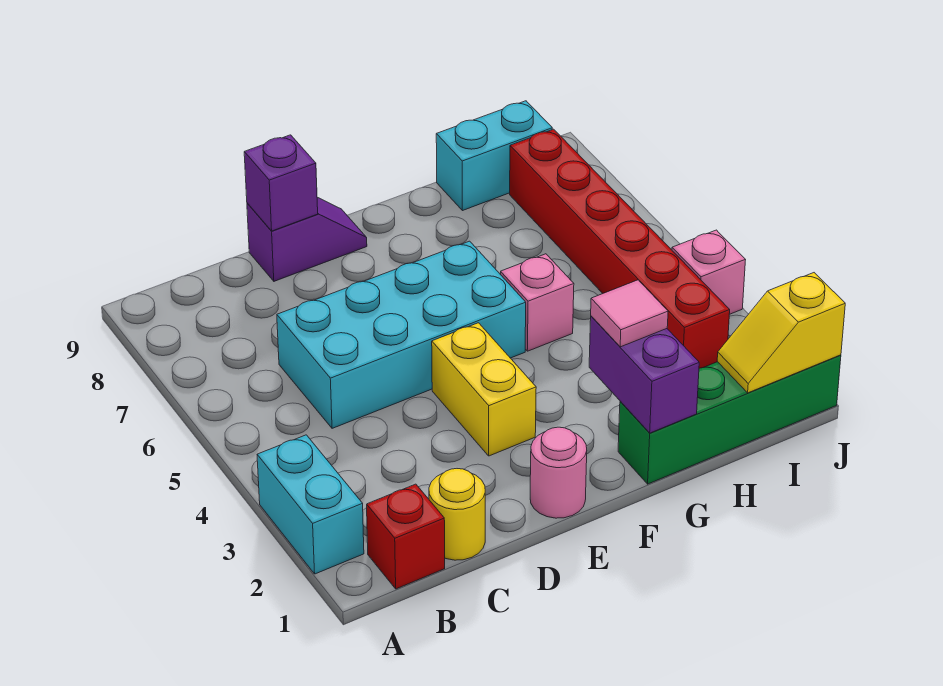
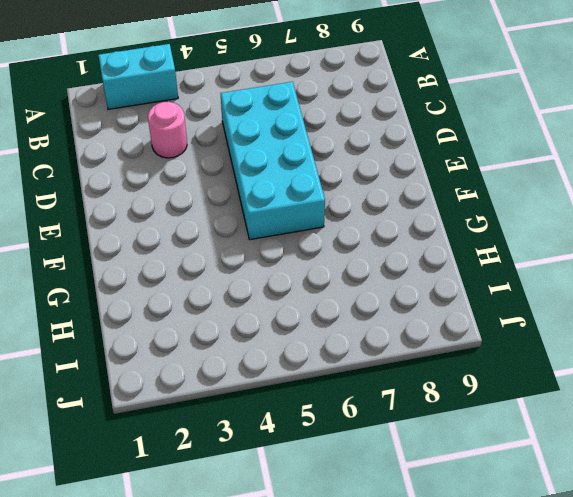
pink round brick C3 level 1 -> pink round brick E1 level 1
none -> red brick B1 level 1
none -> yellow round brick C1 level 1
none -> purple slope D9:E9 level 1 top D

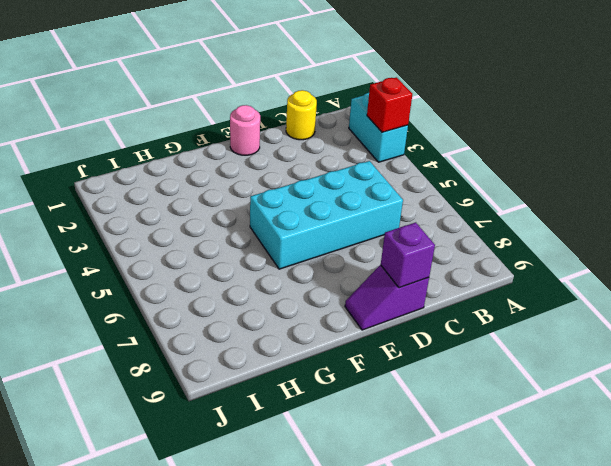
red brick A3 level 2 -> red brick B1 level 1
none -> yellow brick E3:E4 level 1
none -> green brick G1:J1 level 1
none -> pink brick G5 level 1

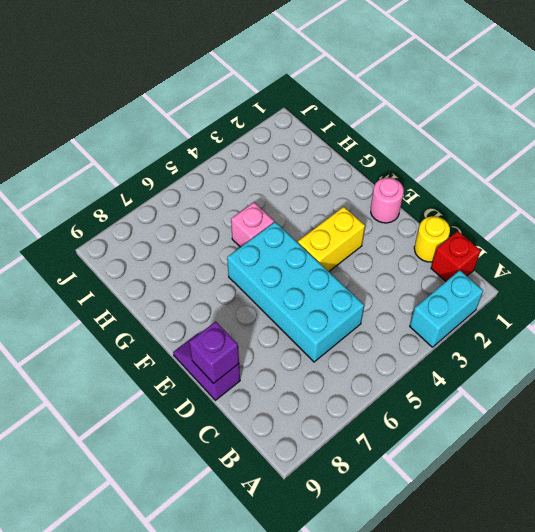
none -> green brick G1:J1 level 1
none -> cyan brick H9:I9 level 1
none -> red brick I3:I8 level 1

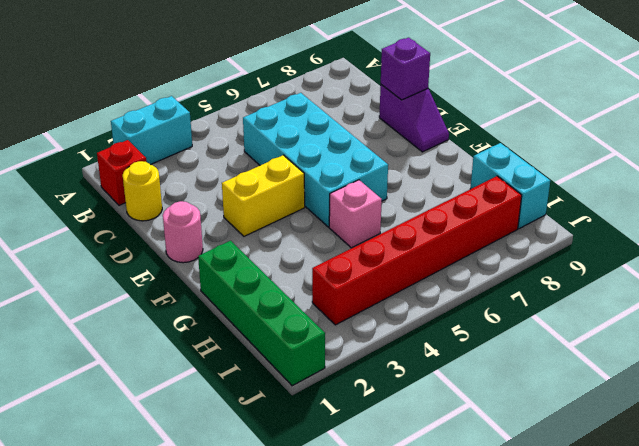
none -> pink brick J4 level 1
none -> purple brick G1:G2 level 2
none -> yellow slope I1:J1 level 2 top J

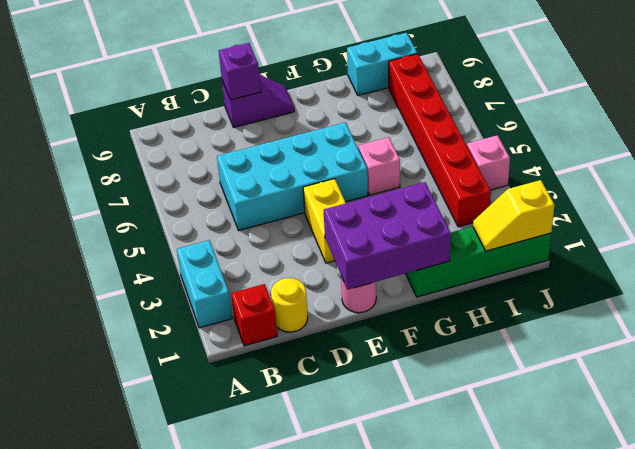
purple brick E1:G2 level 2 -> purple brick G1:G2 level 2
none -> pink tile G2 level 3

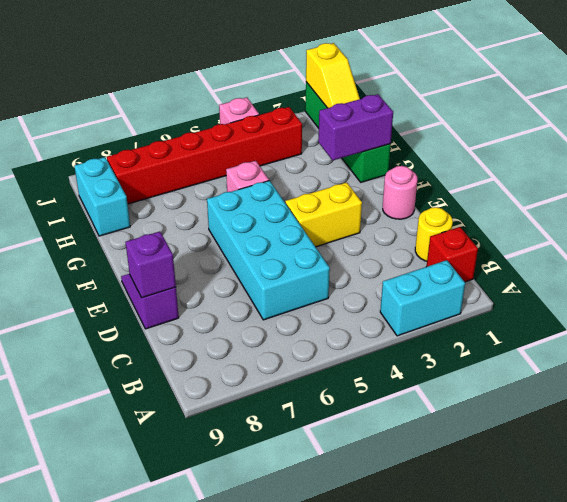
none -> pink tile G2 level 3

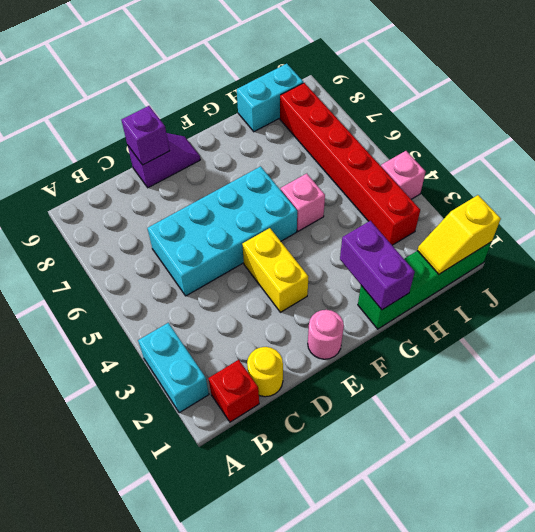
none -> pink tile G2 level 3

